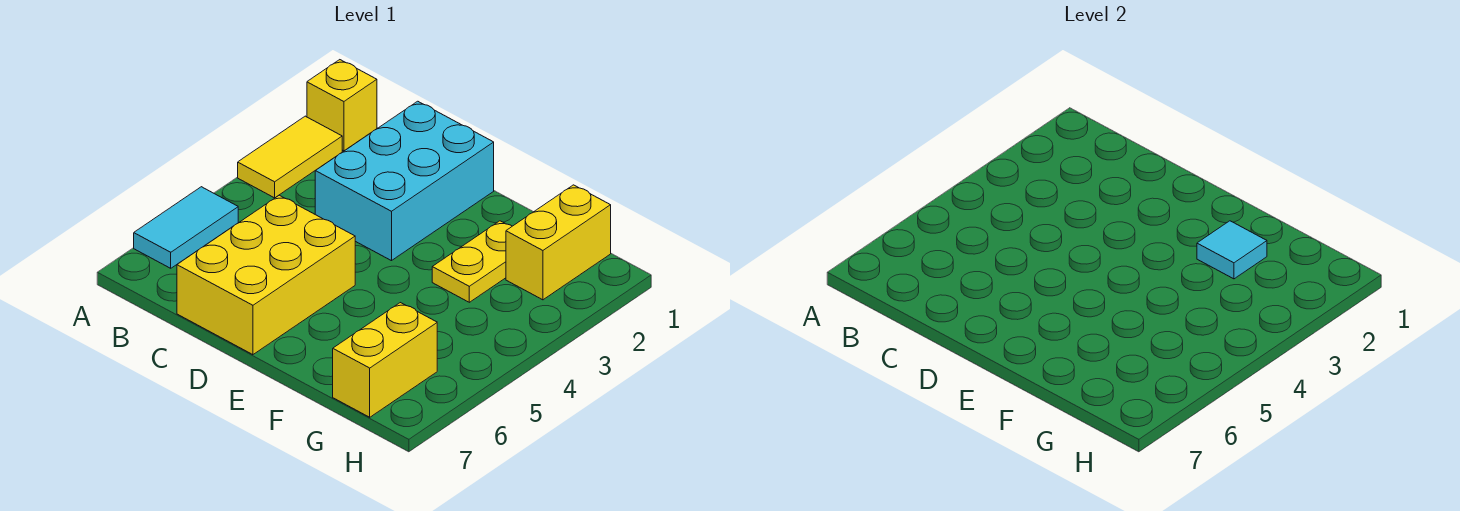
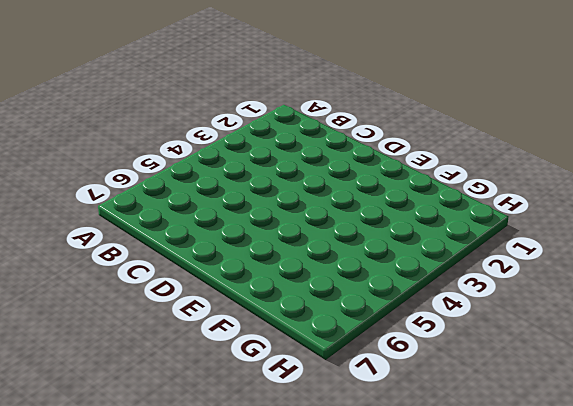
none -> yellow brick A1 level 1
none -> yellow tile A2:A3 level 1

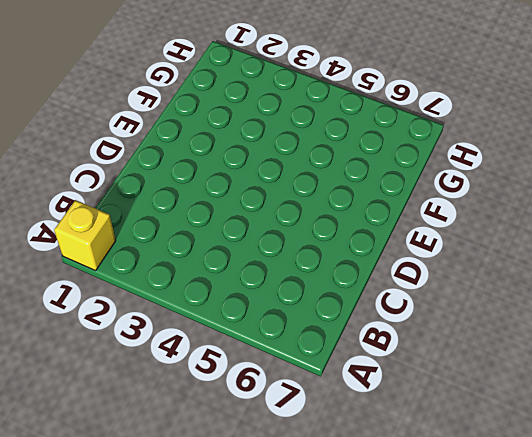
none -> yellow tile A2:A3 level 1
none -> cyan tile A5:A6 level 1

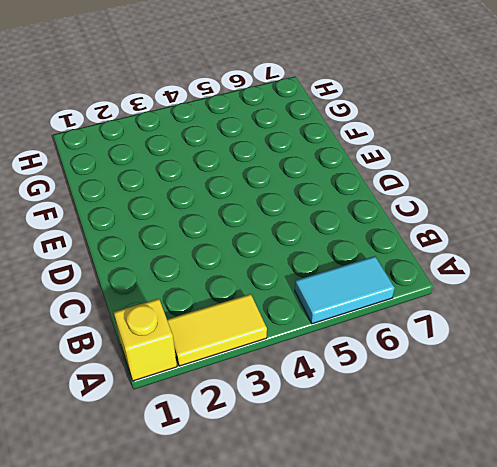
none -> cyan brick C1:D3 level 1
none -> yellow brick C5:D7 level 1

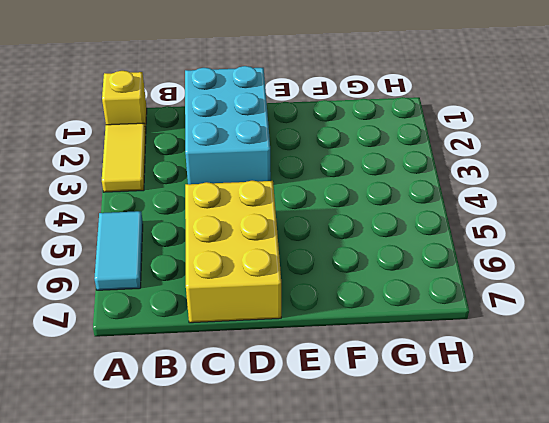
none -> yellow plate F2:F3 level 1
none -> yellow brick G1:G2 level 1

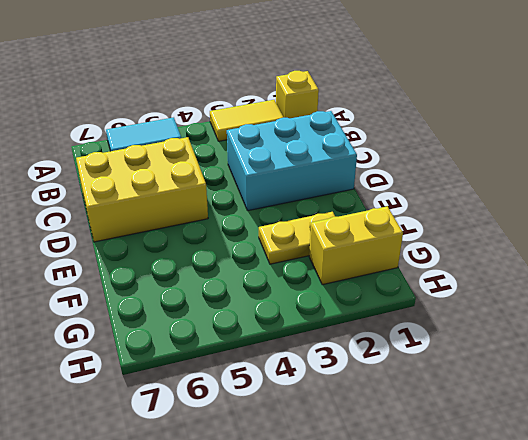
none -> yellow brick G6:G7 level 1
none -> cyan tile F2 level 2

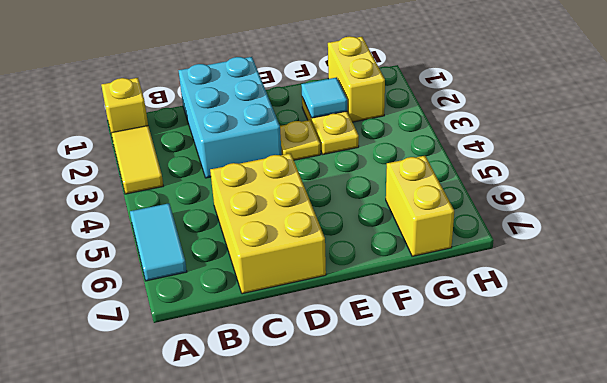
yellow plate E3 level 1 -> none

